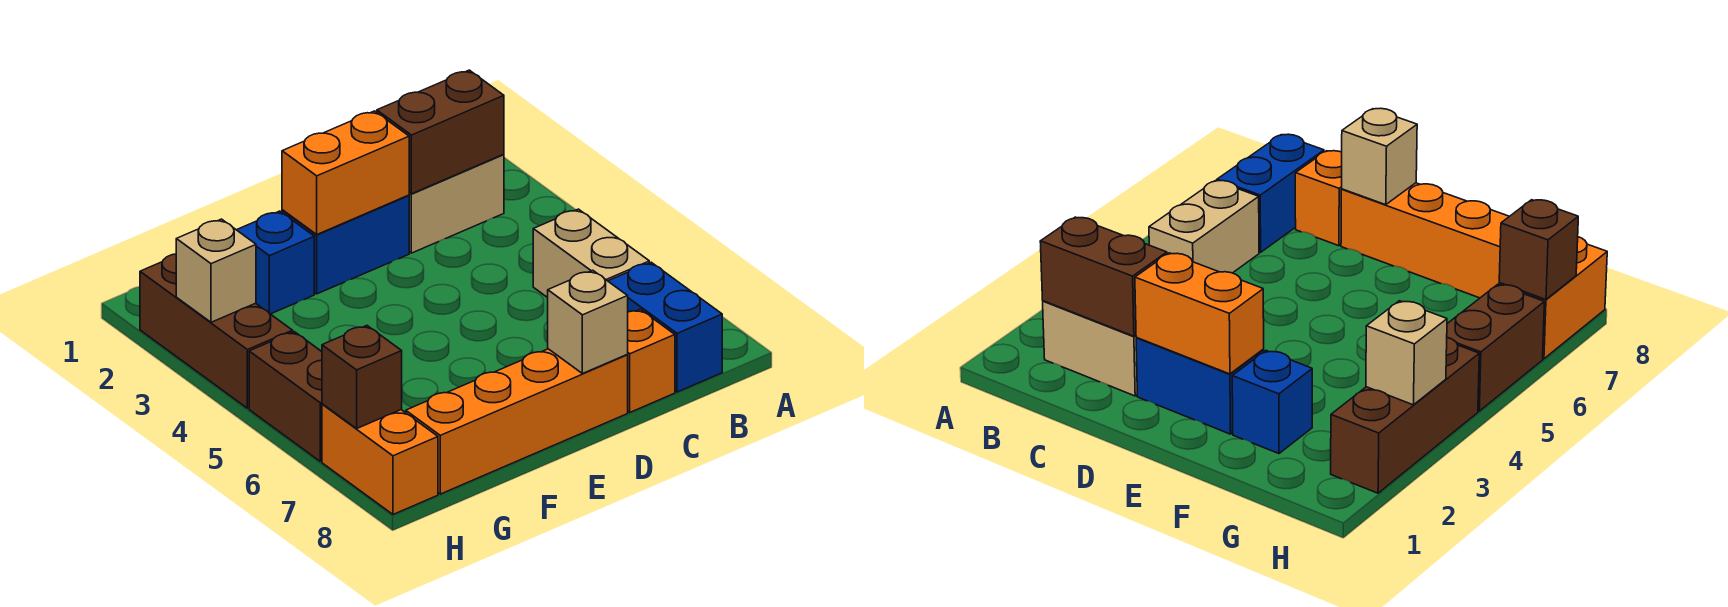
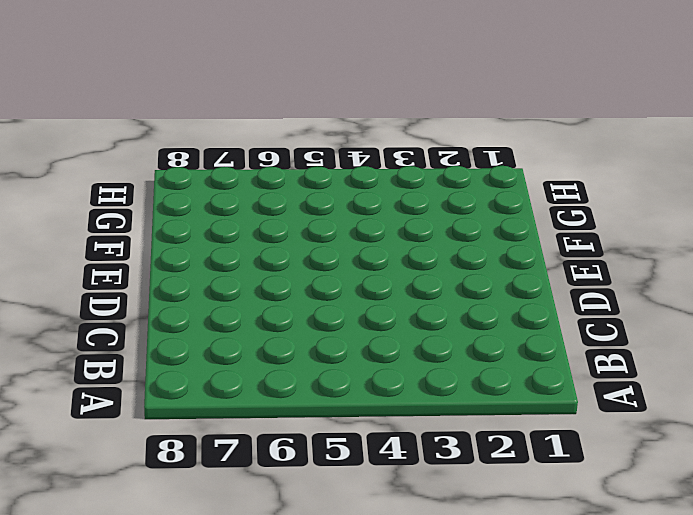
none -> tan brick B2:C2 level 1
none -> tan brick B5:B6 level 1
none -> blue brick B7:B8 level 1

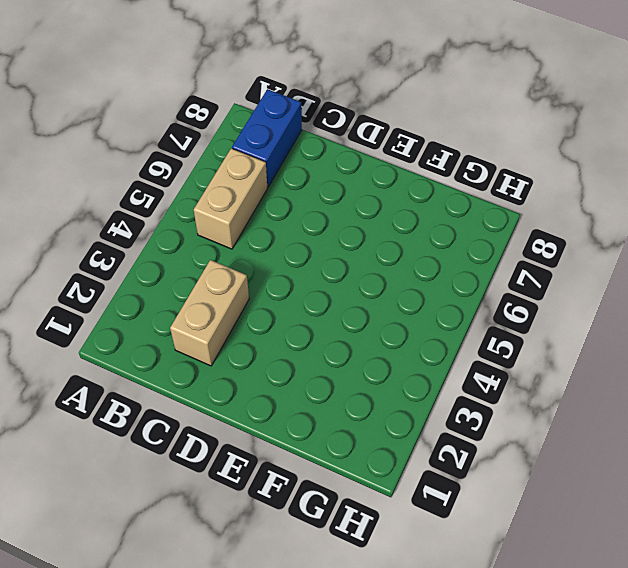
tan brick C2:C3 level 1 -> tan brick B2:C2 level 1
none -> orange brick C8 level 1
none -> blue brick D2:E2 level 1
none -> orange brick D8:G8 level 1

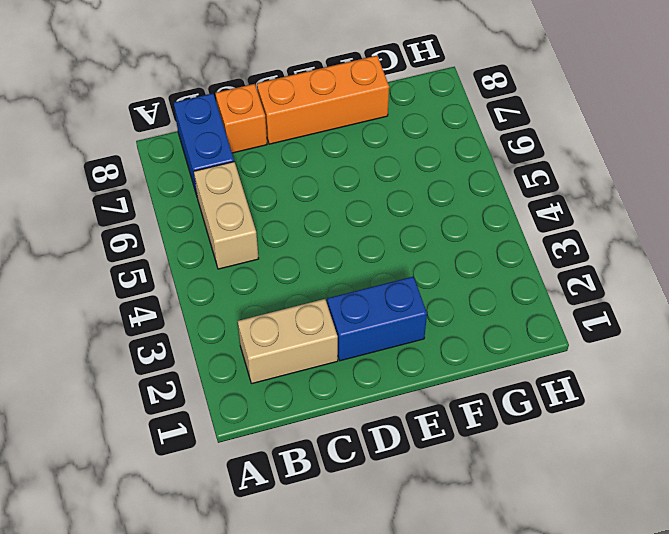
orange brick D8:F8 level 1 -> orange brick D8:G8 level 1
none -> blue brick F2 level 1
none -> brown brick H2:H4 level 1
none -> brown brick H5:H6 level 1

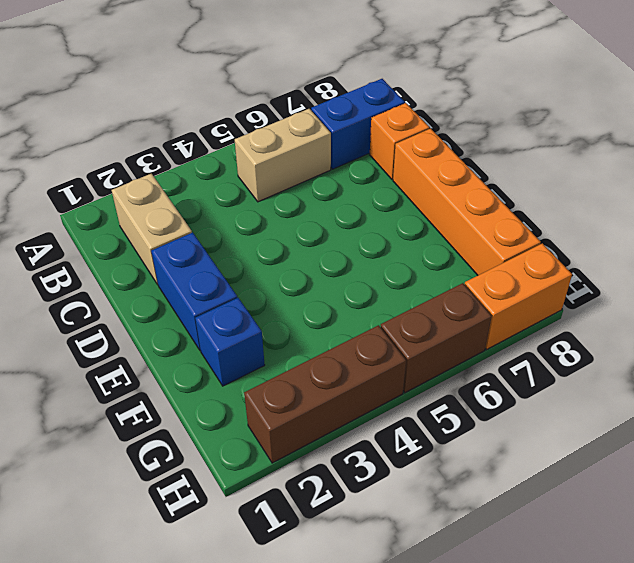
none -> brown brick B2:C2 level 2
none -> orange brick D2:E2 level 2
none -> tan brick D8 level 2

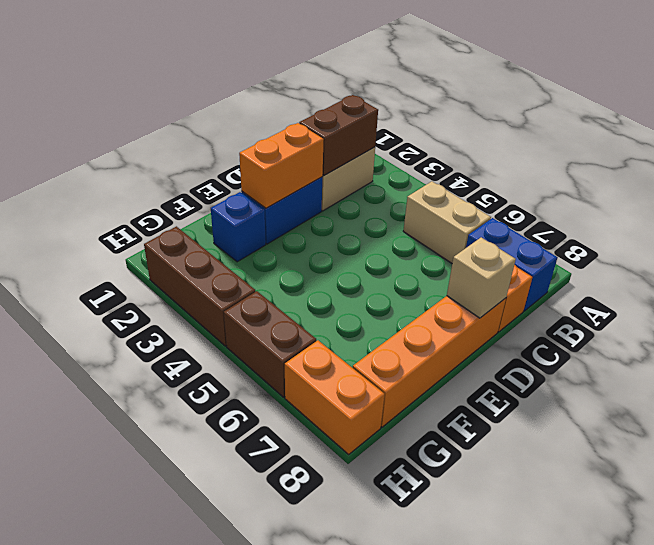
none -> tan brick H3 level 2
none -> brown brick H7 level 2

